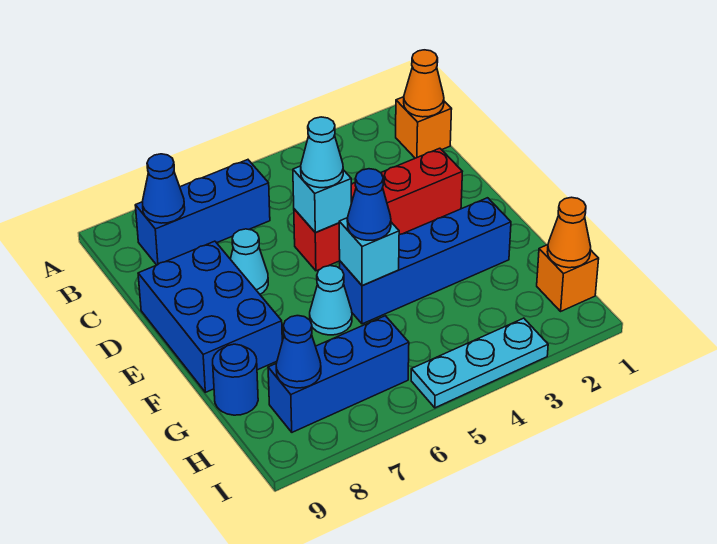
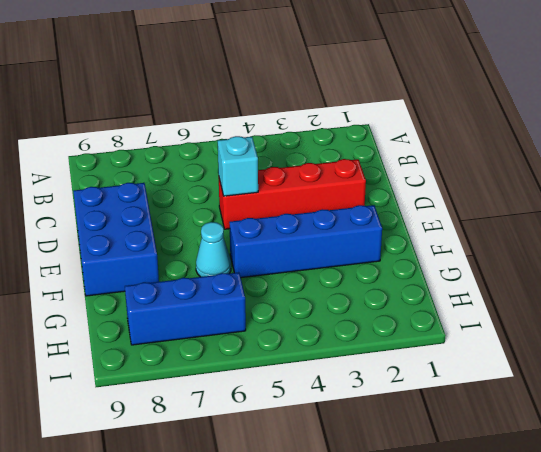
none -> orange brick B1 level 1
none -> blue brick B6:B8 level 1
none -> cyan cone D7 level 1

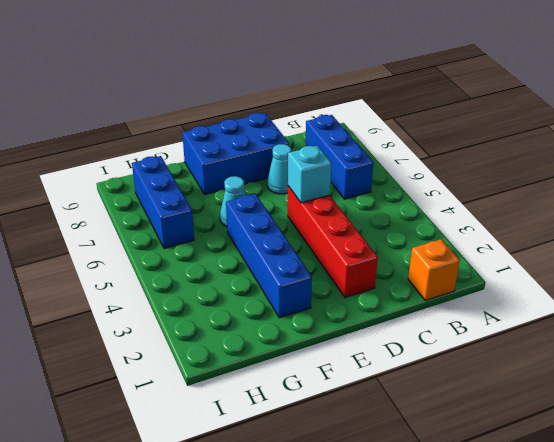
none -> blue round brick G9 level 1
none -> orange brick H1 level 1
none -> cyan plate I3:I5 level 1

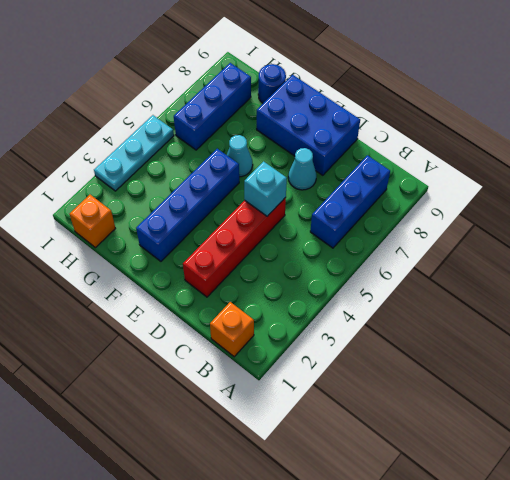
none -> orange cone B1 level 2
none -> blue cone B8 level 2
none -> cyan brick F5 level 2

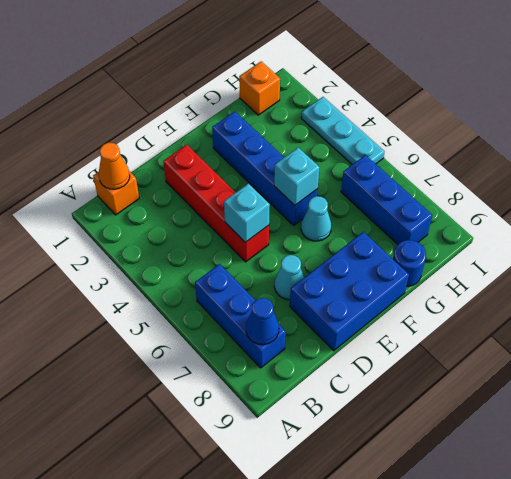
none -> orange cone H1 level 2
none -> blue cone H8 level 2
none -> cyan cone D5 level 3

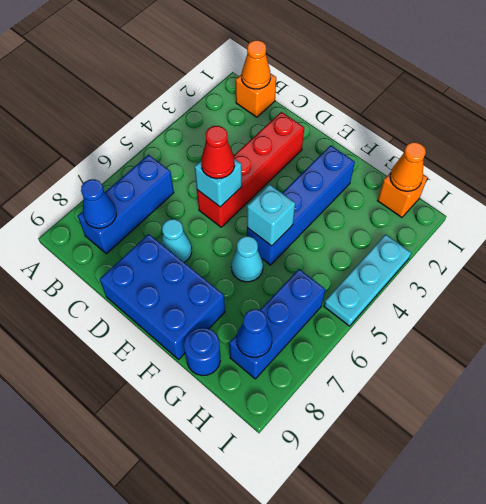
red cone D5 level 3 -> cyan cone D5 level 3
none -> blue cone F5 level 3

